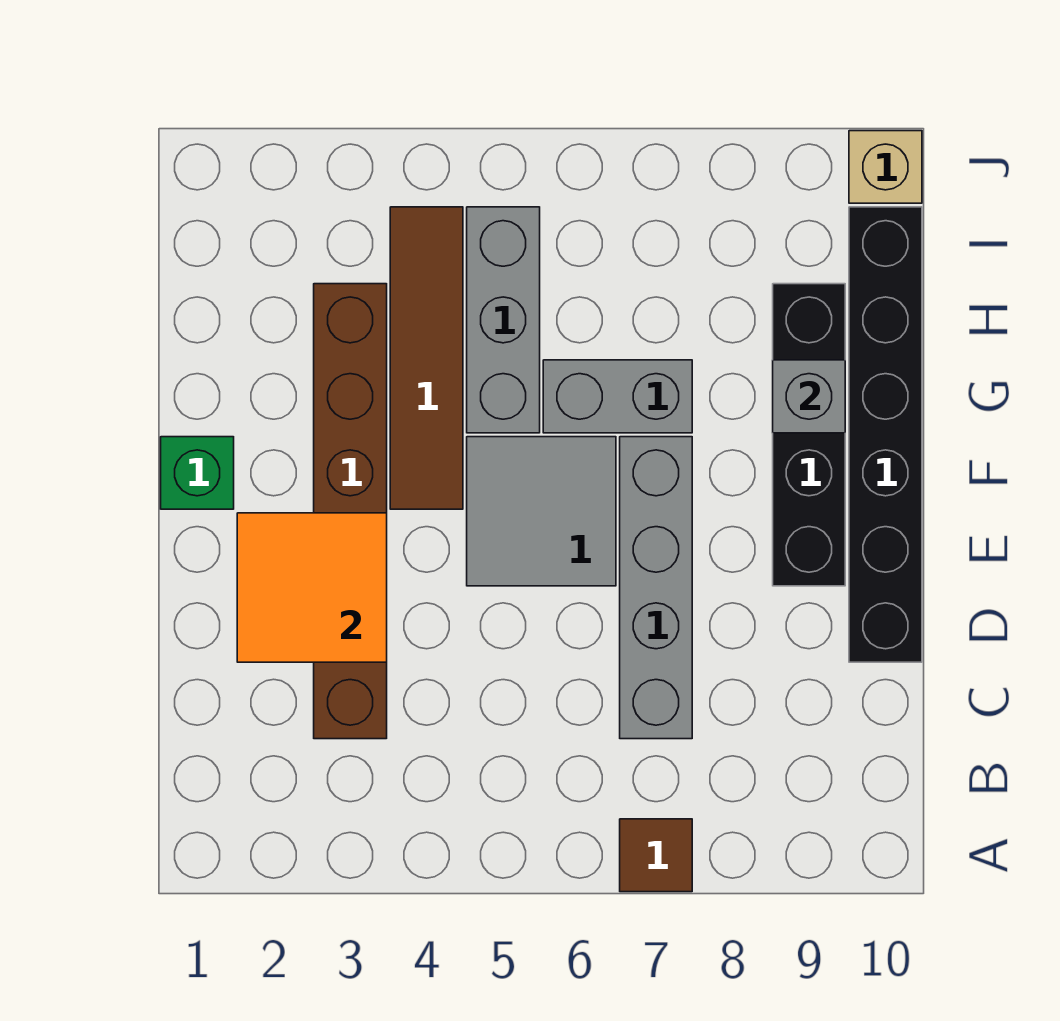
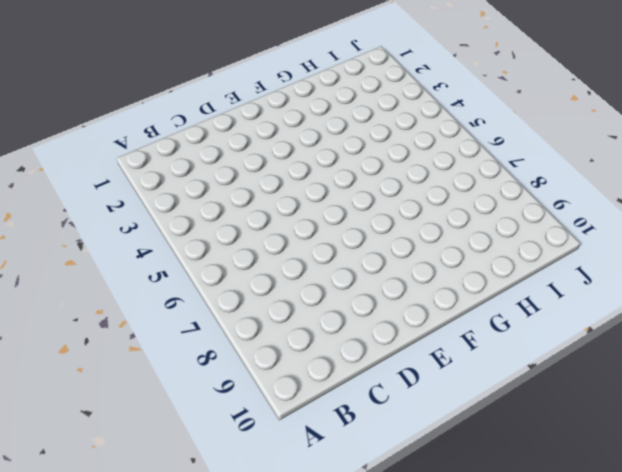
none -> brown tile A7 level 1
none -> brown brick C3:H3 level 1
none -> grey brick C7:F7 level 1

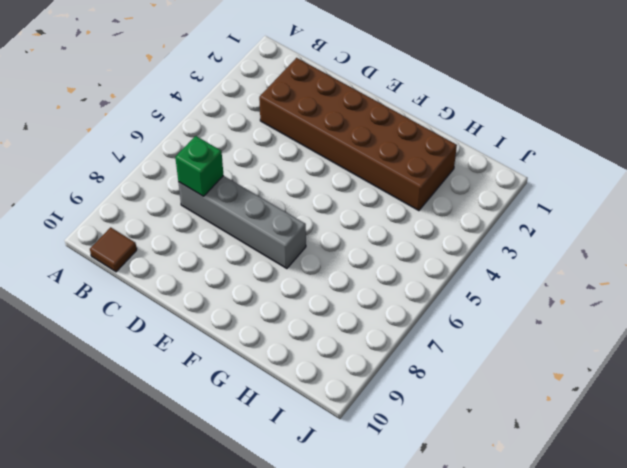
brown tile B10 level 1 -> brown tile A7 level 1
brown brick C2:H3 level 1 -> brown brick C3:H3 level 1
green brick C7 level 2 -> green brick F1 level 1
none -> black brick D10:I10 level 1
none -> grey tile E5:F6 level 1
none -> black brick E9:H9 level 1

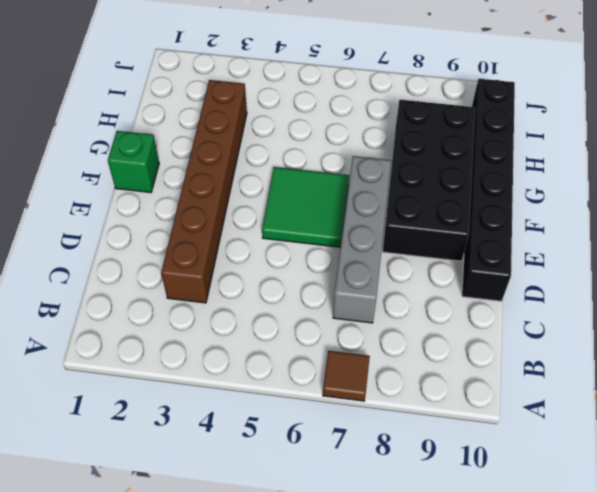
green tile E5:F6 level 1 -> grey tile E5:F6 level 1
black brick E8:H9 level 1 -> black brick E9:H9 level 1
none -> brown tile F4:I4 level 1
none -> grey brick G5:I5 level 1
none -> grey brick G6:G7 level 1

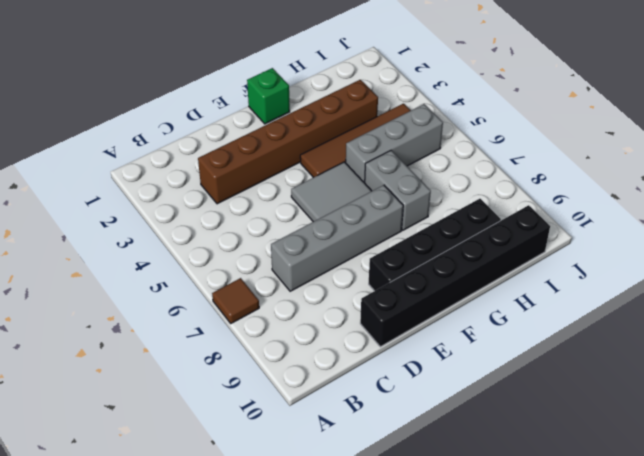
none -> tan brick J10 level 1
none -> orange tile D2:E3 level 2
none -> grey brick G9 level 2

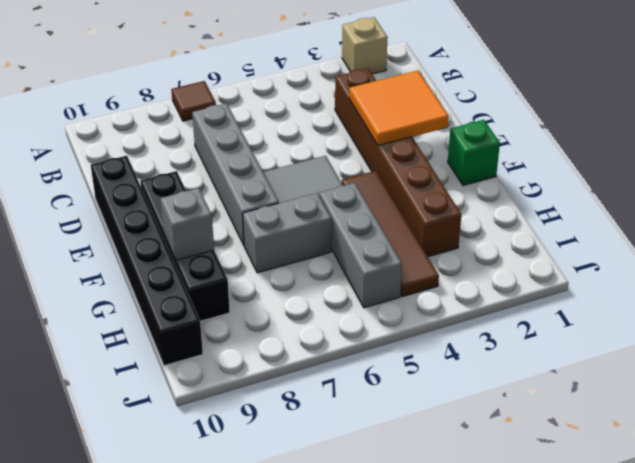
tan brick A2 level 1 -> tan brick J10 level 1

